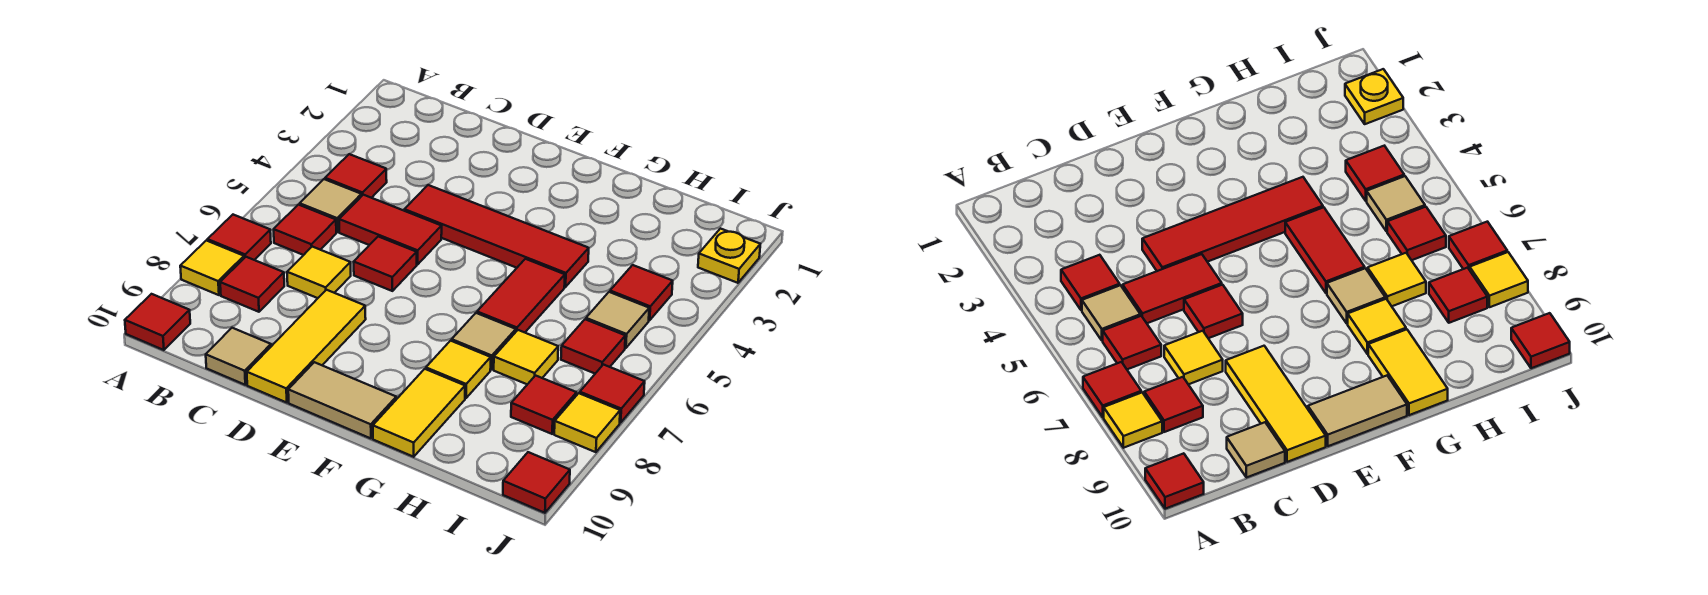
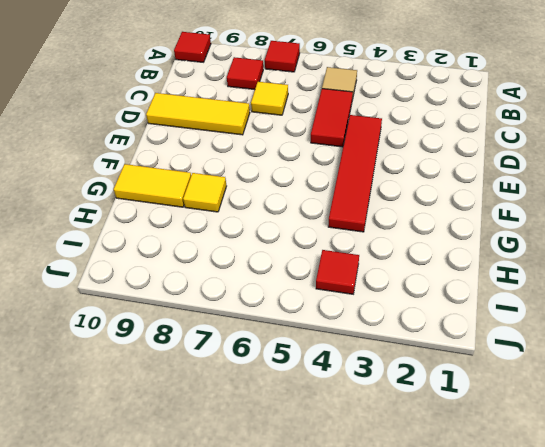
none -> yellow tile A8 level 1
none -> red tile B4 level 1
none -> red tile B6 level 1

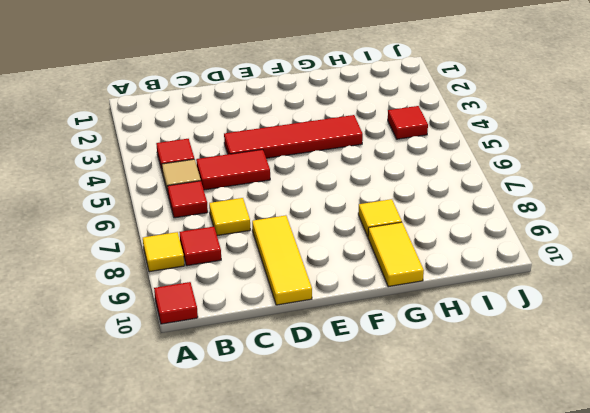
none -> red tile A7 level 1
none -> tan tile C10 level 1
none -> red tile D6 level 1

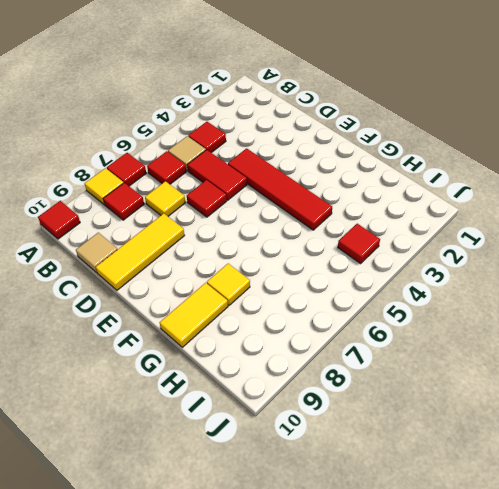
none -> tan tile E10:F10 level 1
none -> red tile G5:G6 level 1
none -> tan tile G7 level 1

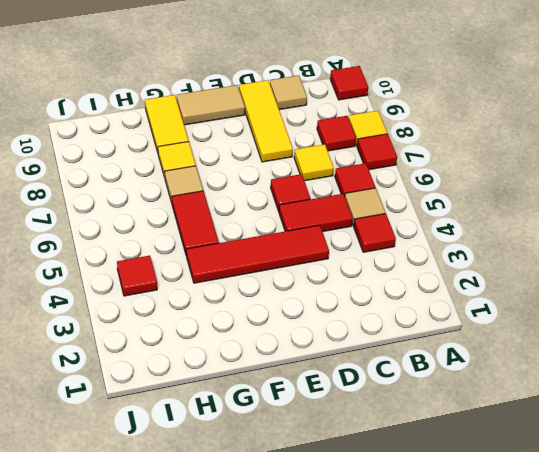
none -> yellow tile H7 level 1
none -> tan tile I5 level 1
none -> red tile I6 level 1

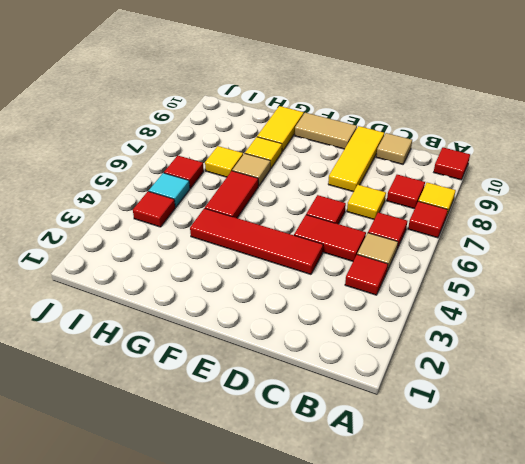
cyan tile I5 level 1 -> tan tile I5 level 1
none -> red tile I8 level 1
none -> yellow plate J2 level 1
none -> red tile J7 level 1

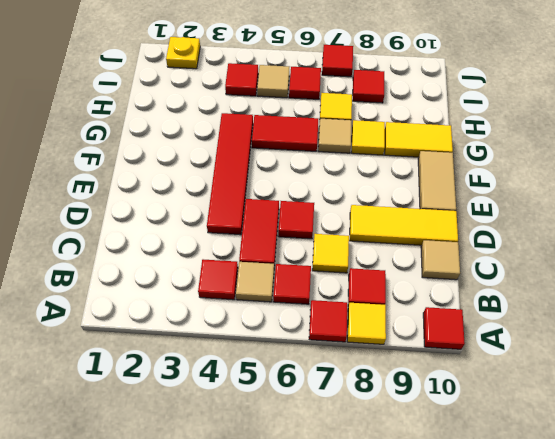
none -> yellow tile J8 level 1
none -> red tile J10 level 1

